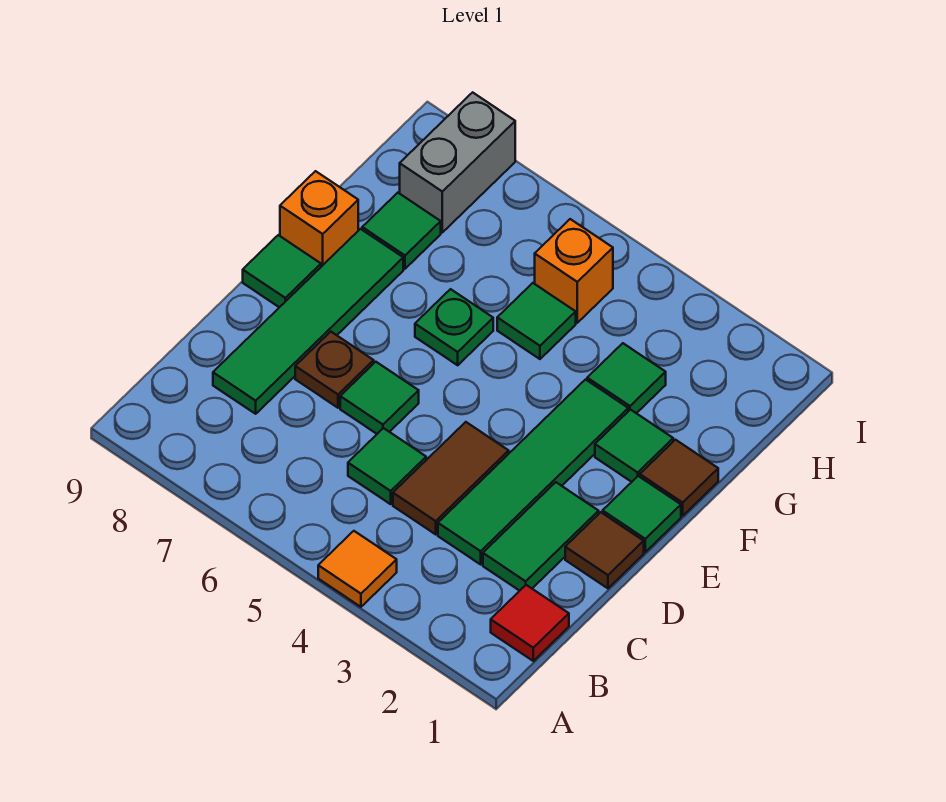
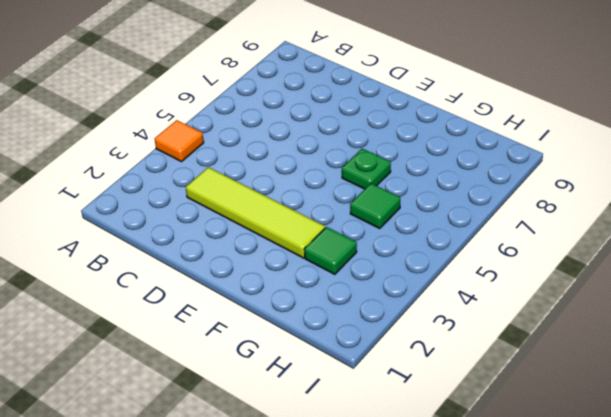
lime tile C3:F3 level 1 -> green tile C3:F3 level 1
none -> red tile B1 level 1
none -> green tile C2:D2 level 1
none -> brown tile C4:D4 level 1

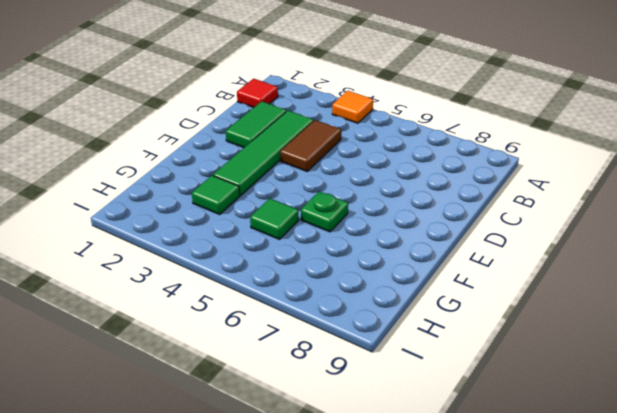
none -> green tile C5 level 1
none -> green tile C8:F8 level 1
none -> brown tile D1 level 1

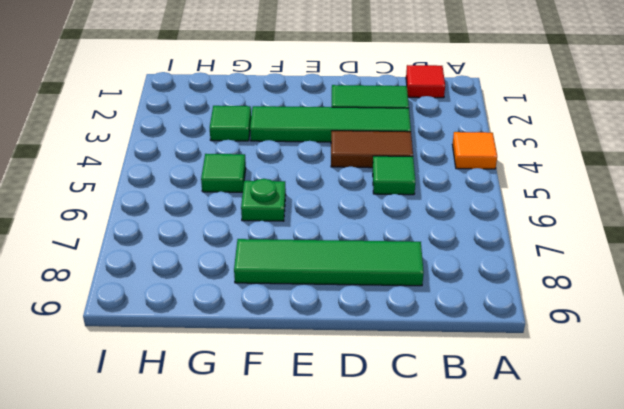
none -> brown tile D1 level 1
none -> green tile D6 level 1
none -> brown plate D7 level 1

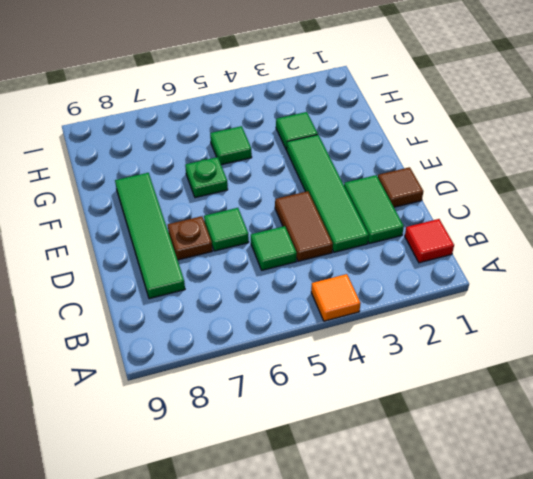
none -> green tile E1 level 1
none -> green tile E9 level 1
none -> brown tile F1 level 1

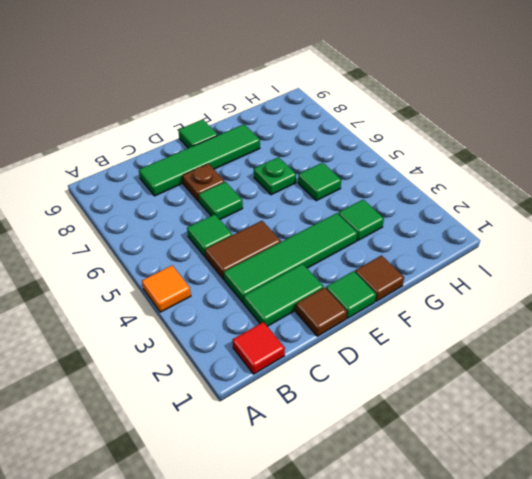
none -> green tile F2 level 1
none -> orange brick F9 level 1
none -> green tile G8 level 1

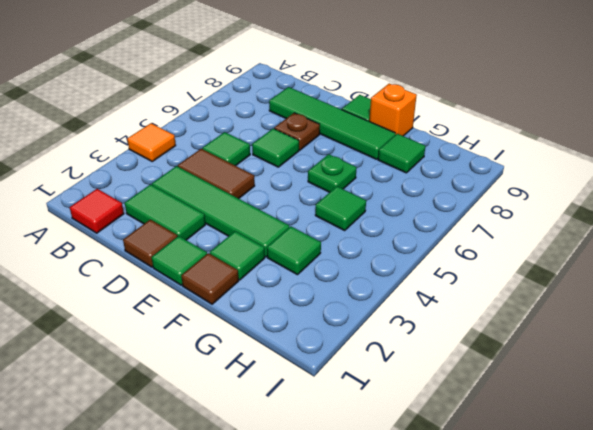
none -> orange brick H5 level 1
none -> grey brick H8:I8 level 1

